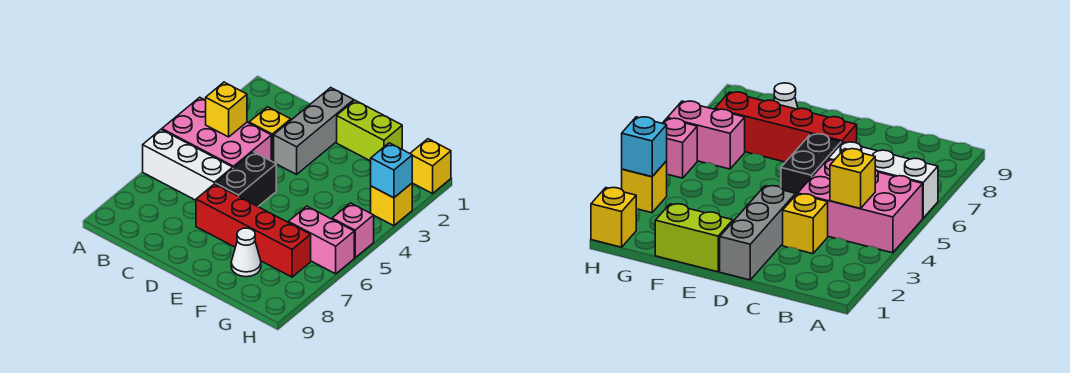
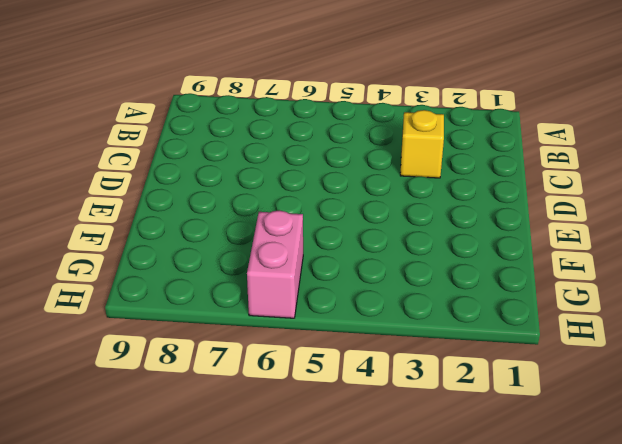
none -> pink brick A4:C5 level 1
none -> white brick A6:C6 level 1
none -> grey brick D1:D3 level 1

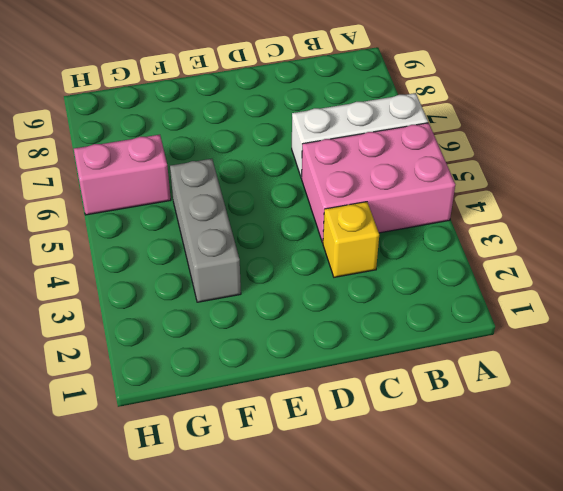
grey brick F3:F5 level 1 -> grey brick D1:D3 level 1
none -> black brick D5:D6 level 1
none -> red brick D7:G7 level 1
none -> lime brick E1:F1 level 1

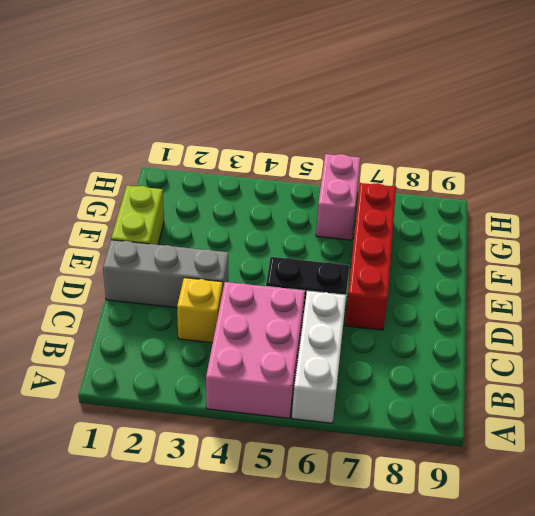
none -> white cone F8 level 1
none -> yellow brick H1 level 1
none -> yellow brick H3 level 1

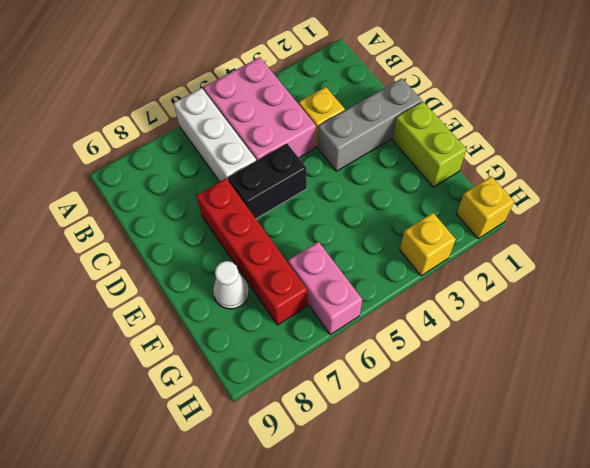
none -> pink brick H5 level 1
none -> yellow brick B4 level 2
none -> cyan brick H3 level 2

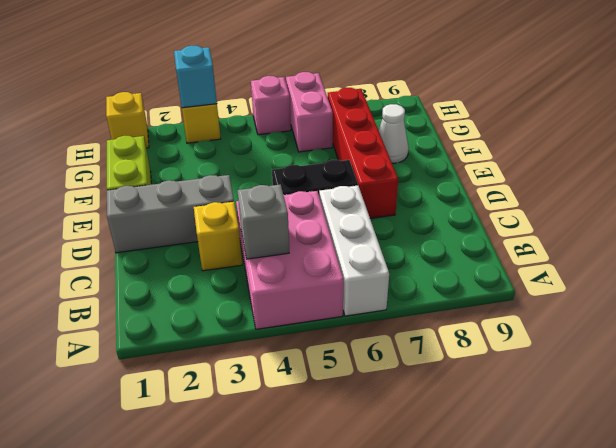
grey brick B4 level 2 -> yellow brick B4 level 2

